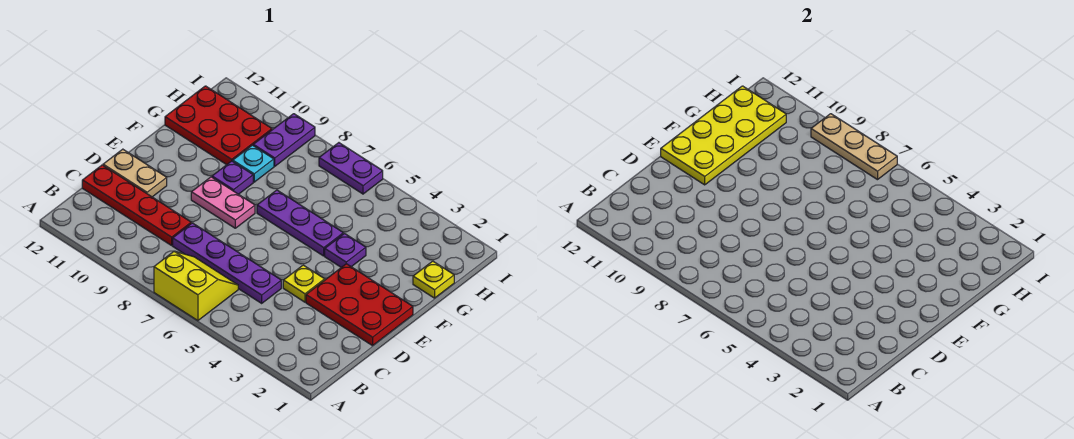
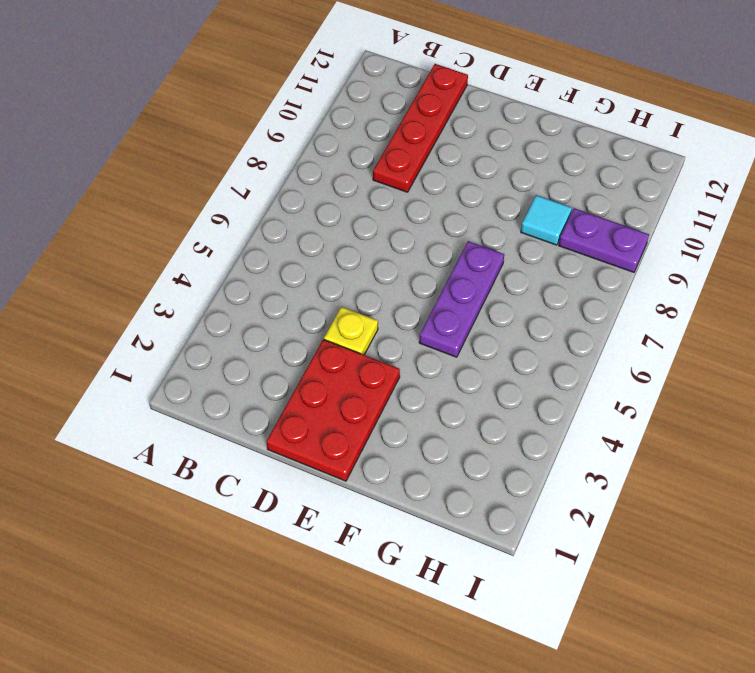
cyan tile G9 level 1 -> cyan plate G9 level 1
none -> yellow slope A6:B7 level 1 top A
none -> purple plate C5:C8 level 1
none -> tan plate D11:D12 level 1

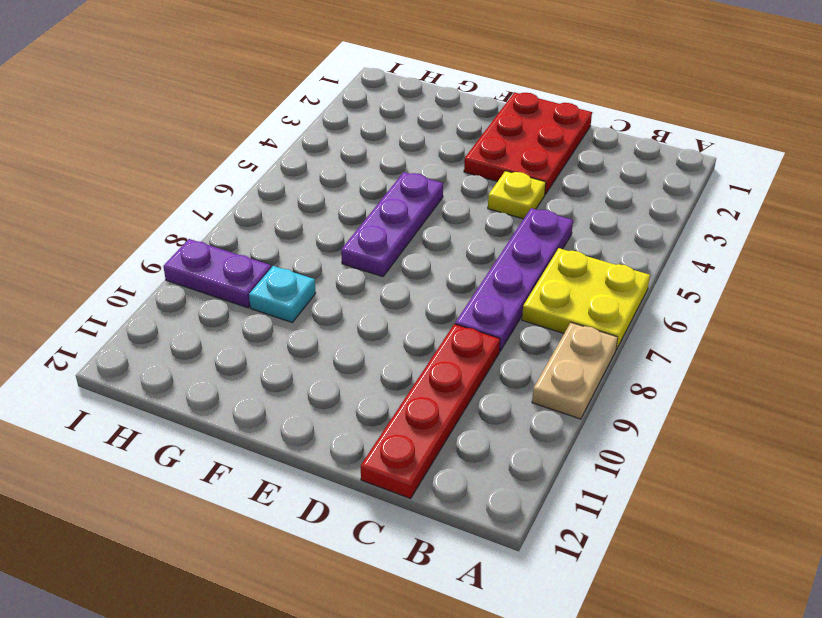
yellow plate A6:B7 level 1 -> yellow slope A6:B7 level 1 top A
tan plate A8:A9 level 1 -> tan plate D11:D12 level 1
none -> pink plate E8:E9 level 1
none -> purple plate F4 level 1
none -> purple plate F9 level 1

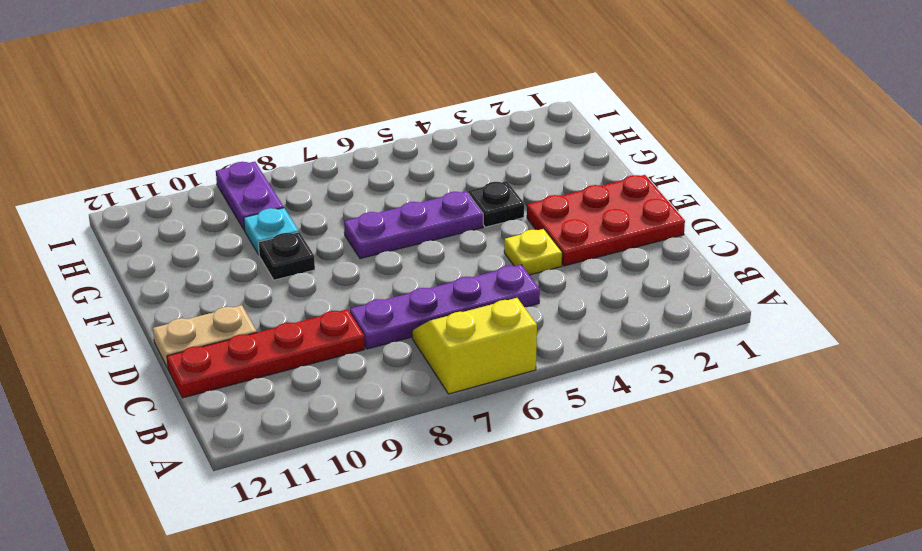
black plate F4 level 1 -> purple plate F4 level 1
black plate F9 level 1 -> purple plate F9 level 1
none -> pink plate E8:E9 level 1
none -> yellow plate G1 level 1
none -> red plate G10:H12 level 1

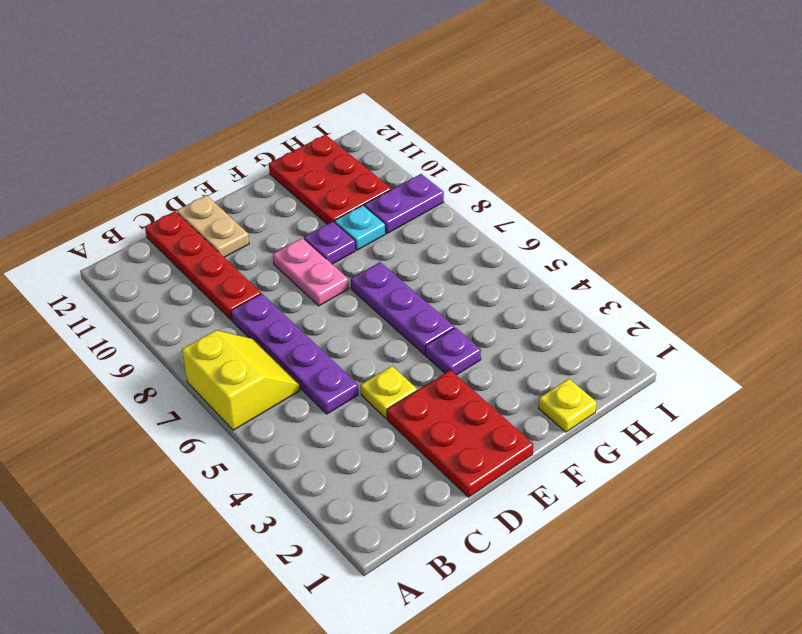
none -> purple plate I6:I7 level 1
none -> yellow plate E11:H12 level 2
none -> tan plate I7:I9 level 2

